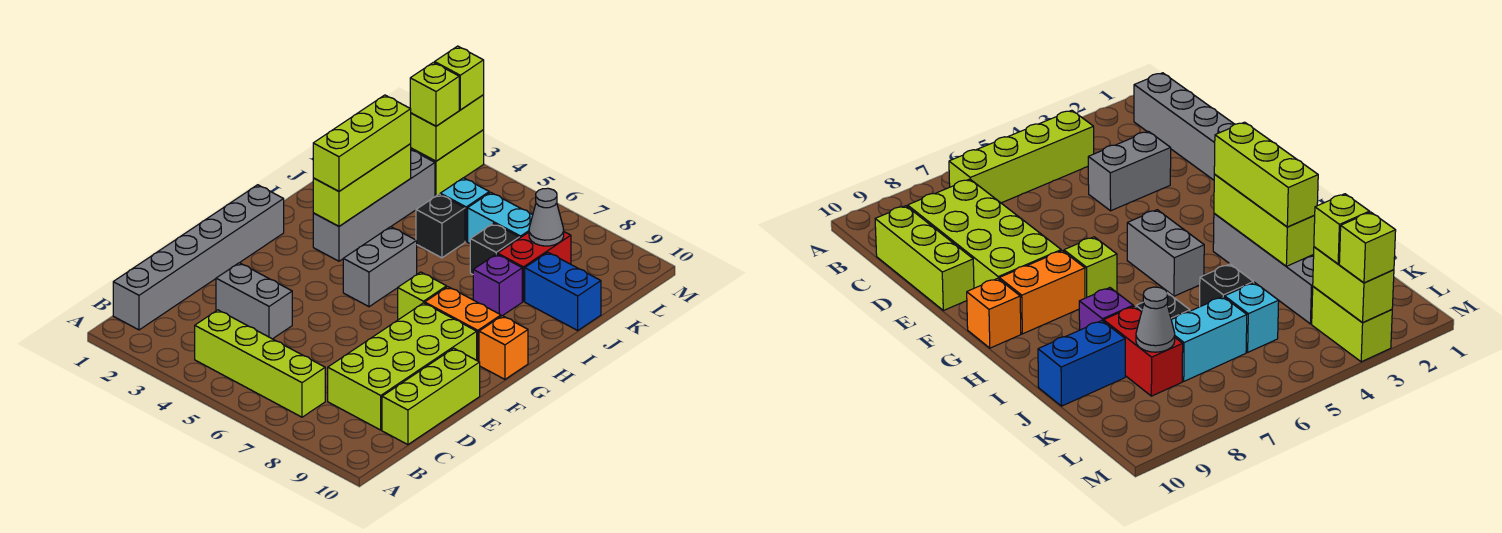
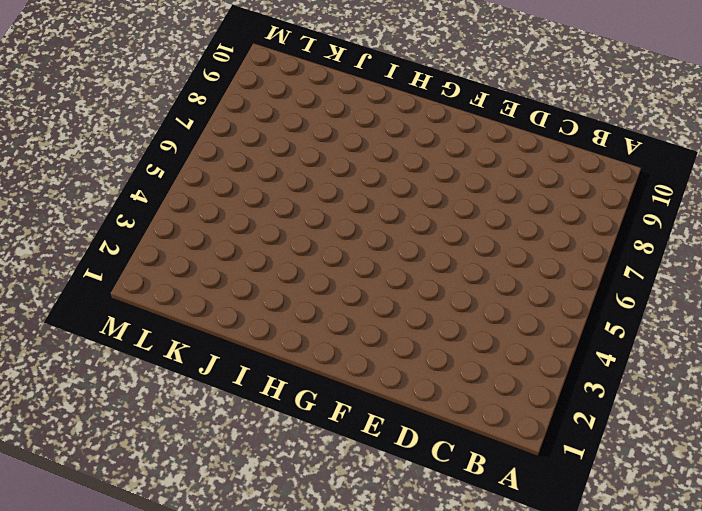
none -> grey brick B1:G1 level 1
none -> lime brick B4:B7 level 1
none -> lime brick C8:F9 level 1

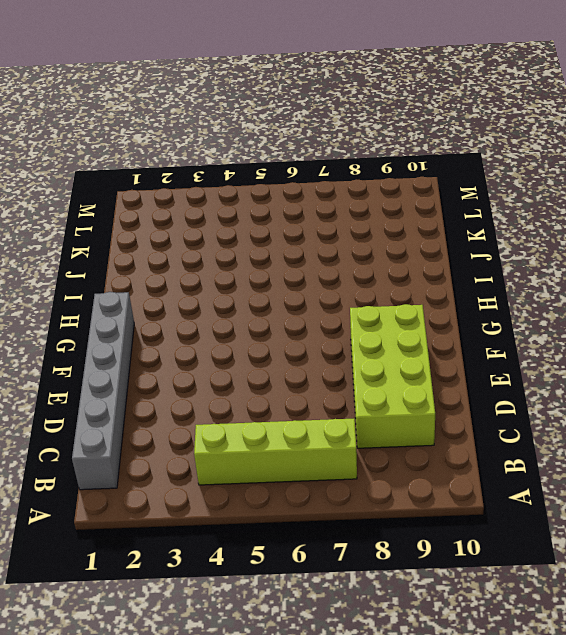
none -> lime brick C10:E10 level 1
none -> grey brick D3:D4 level 1
none -> grey brick G5:H5 level 1

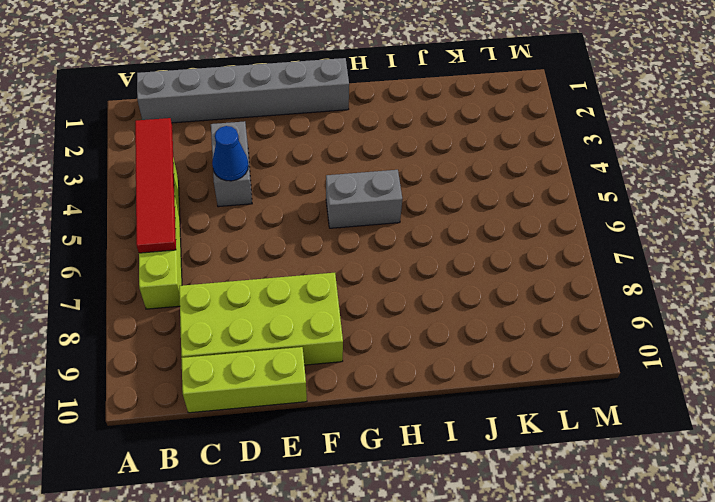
red tile B3:B6 level 2 -> none
blue cone D4 level 2 -> none
none -> lime brick G7 level 1
none -> orange brick G8:G9 level 1
none -> orange brick G10 level 1

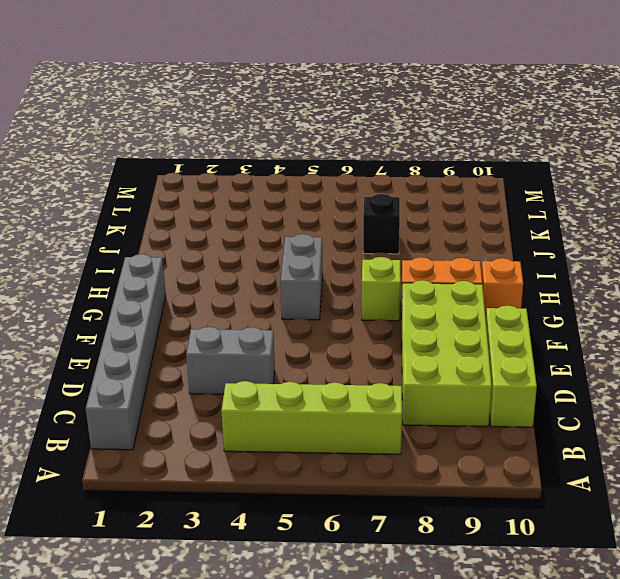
none -> grey brick H3:K3 level 1
none -> purple brick I8 level 1
none -> black brick J5 level 1

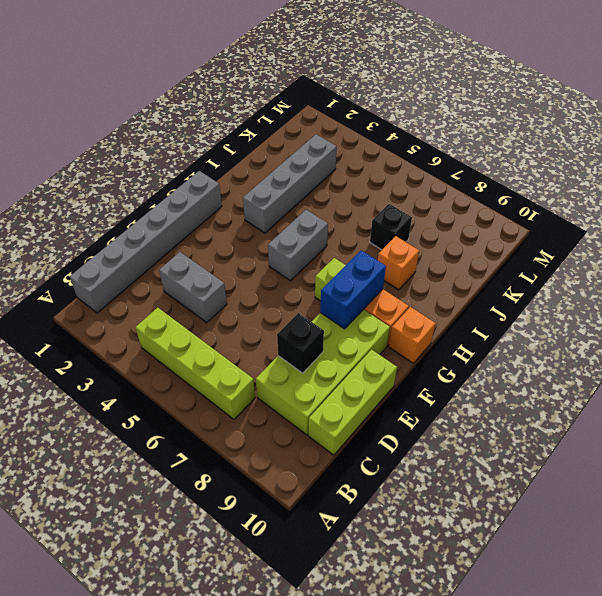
black brick D8 level 2 -> black brick J5 level 1
blue brick F8:G8 level 2 -> blue brick J9:J10 level 1
orange brick I8 level 1 -> purple brick I8 level 1
none -> red brick J8:K8 level 1
none -> cyan brick K5 level 1
none -> cyan brick K6:K7 level 1

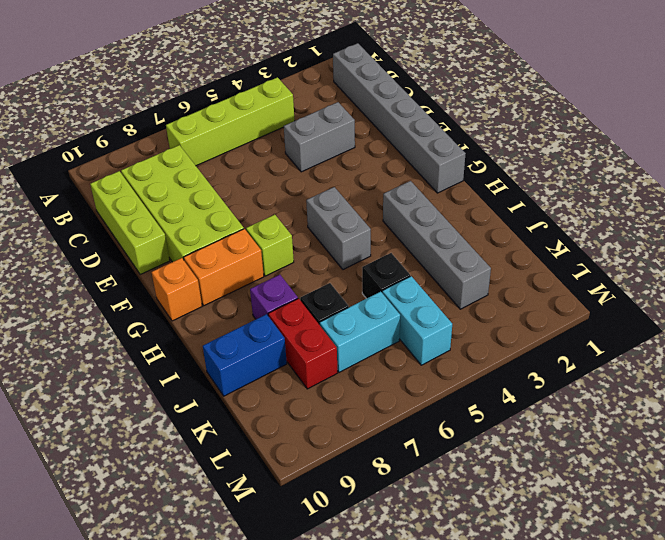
cyan brick K5:L5 level 1 -> cyan brick K5 level 1
none -> lime brick L3:M3 level 1
none -> lime brick H3:J3 level 2
none -> grey cone K8 level 2

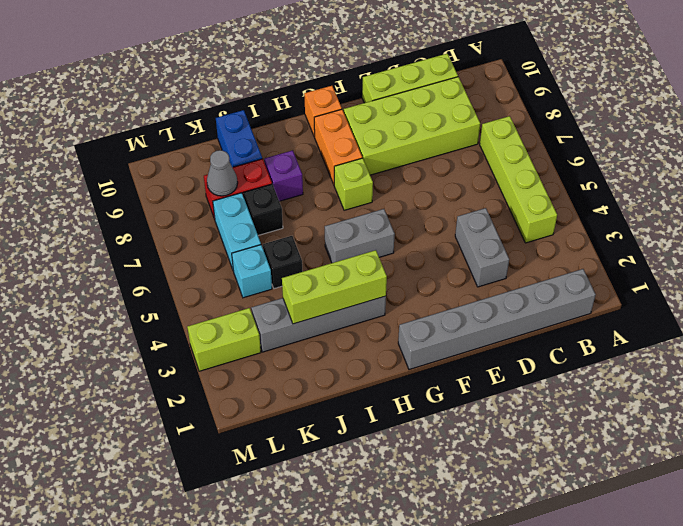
none -> lime brick L3:M3 level 2
none -> lime brick H3:J3 level 3
none -> lime brick L3 level 3

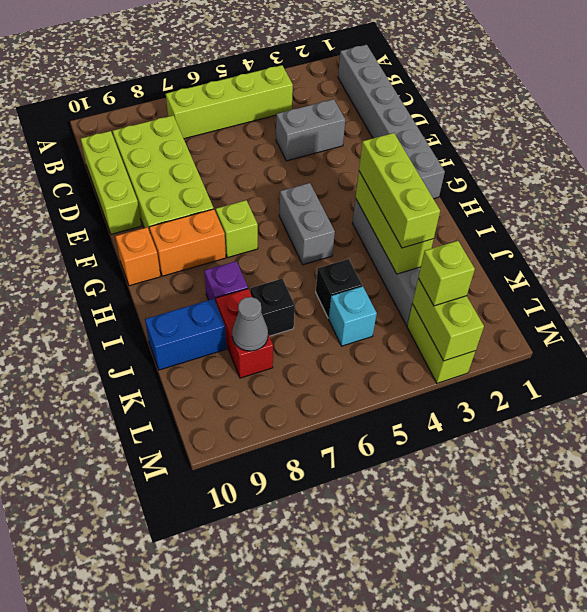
none -> cyan brick K6:K7 level 1
none -> lime brick M3 level 3

